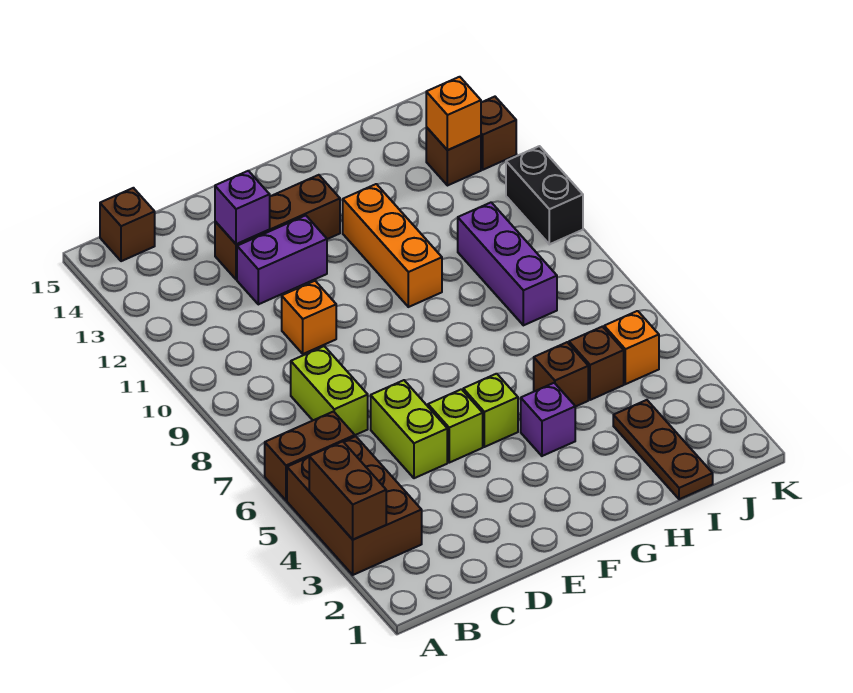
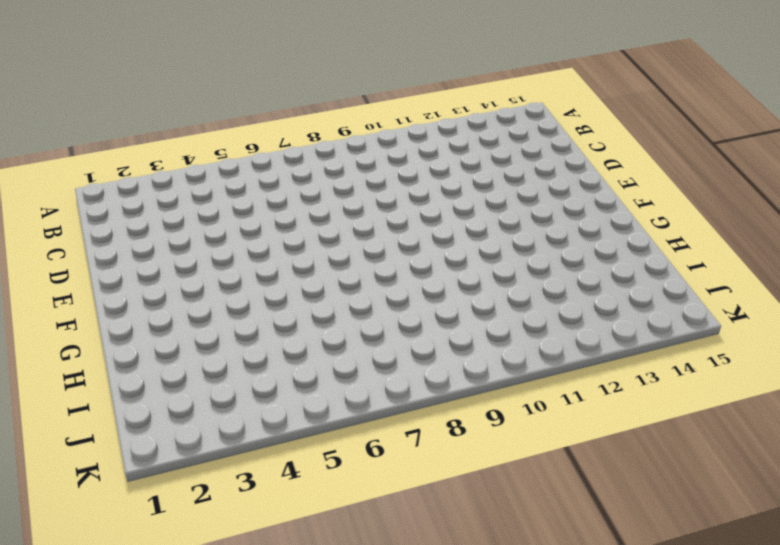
none -> brown brick A3:B5 level 1
none -> brown brick A6:B6 level 1
none -> brown brick B15 level 1

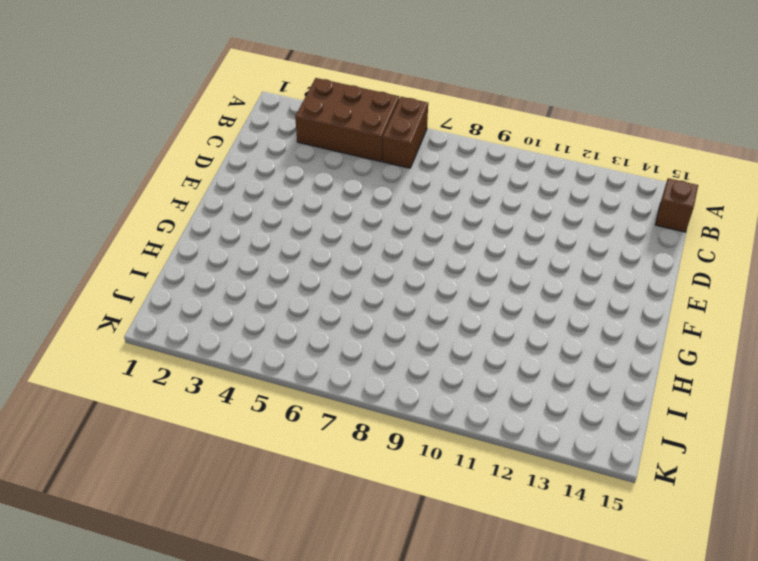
none -> lime brick C7:C8 level 1
none -> lime brick D5:D6 level 1
none -> orange brick D10 level 1

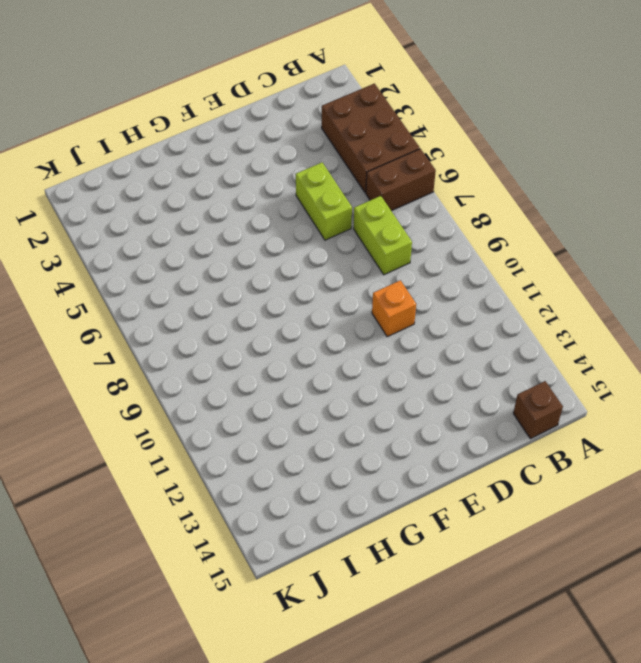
none -> purple brick D12:E12 level 1
none -> brown brick D13:F13 level 1
none -> lime brick E5 level 1

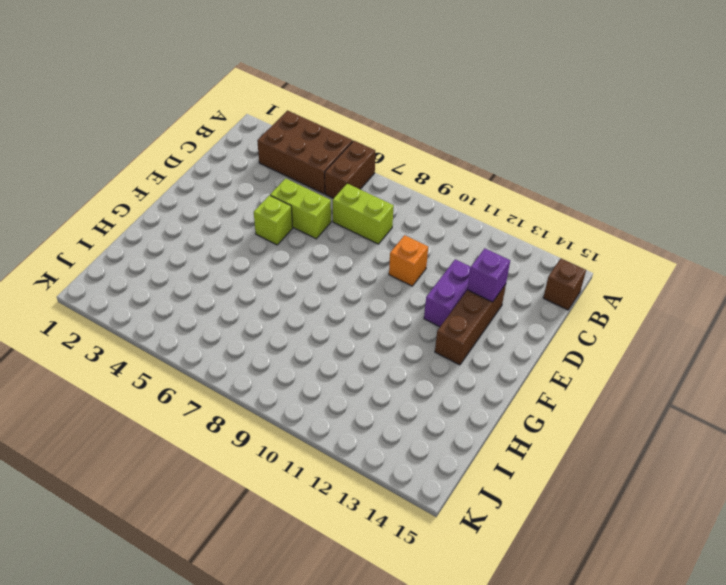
none -> lime brick F5 level 1
none -> purple brick G4 level 1
none -> orange brick G10:G12 level 1

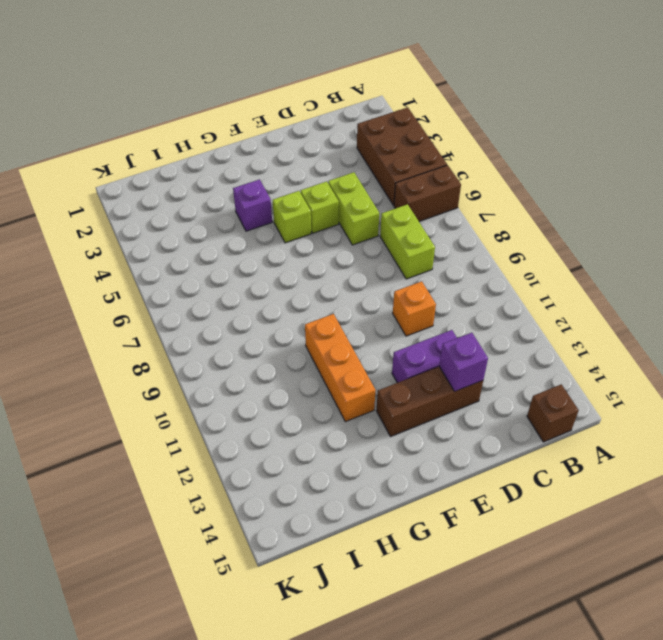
none -> brown brick H5 level 1
none -> brown plate I1:I3 level 1
none -> brown brick I5 level 1

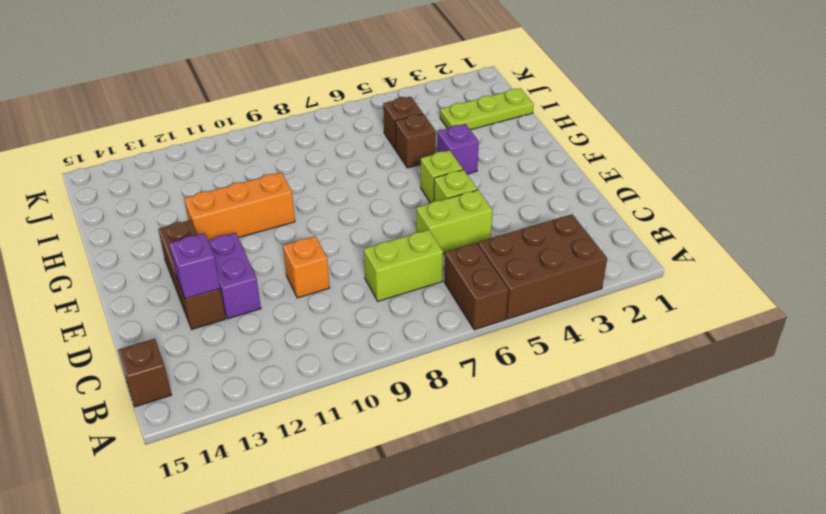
lime plate I1:I3 level 1 -> brown plate I1:I3 level 1
none -> purple brick I8:I10 level 1
none -> orange brick J5 level 1
none -> brown brick J13 level 1

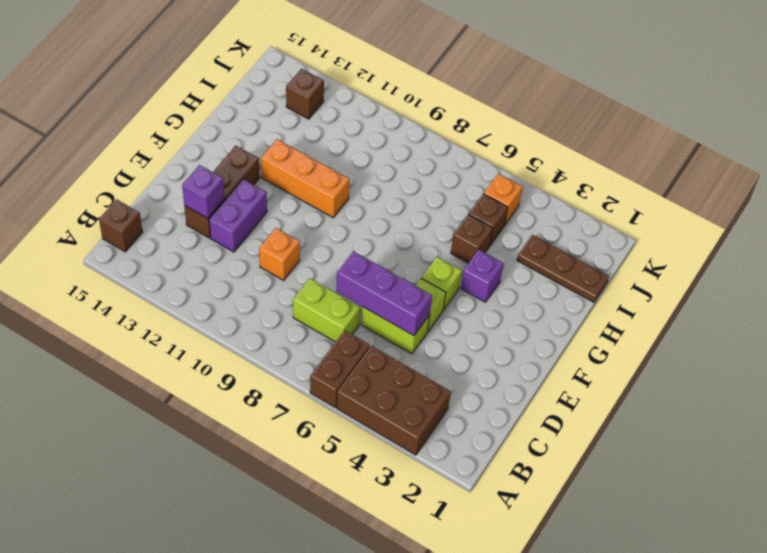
purple brick D5:D7 level 2 -> purple brick I8:I10 level 1
none -> black brick K10:K11 level 1
none -> brown brick K13 level 1
none -> brown brick A3:A4 level 2

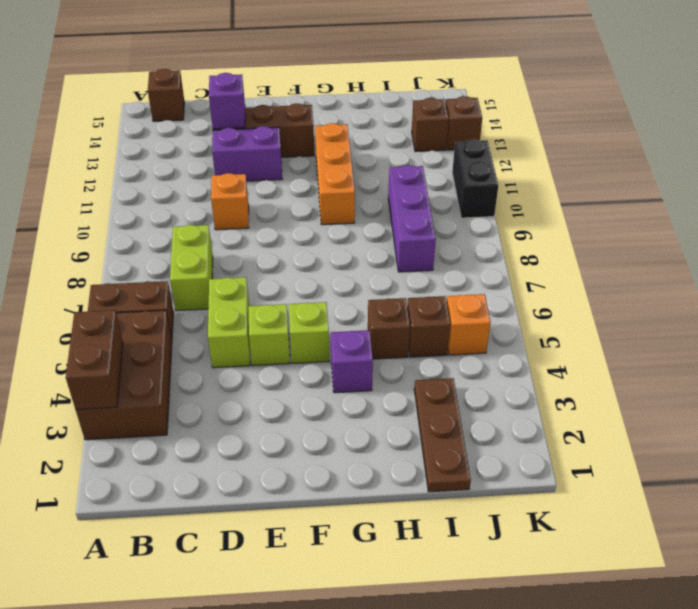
none -> orange brick J13 level 2

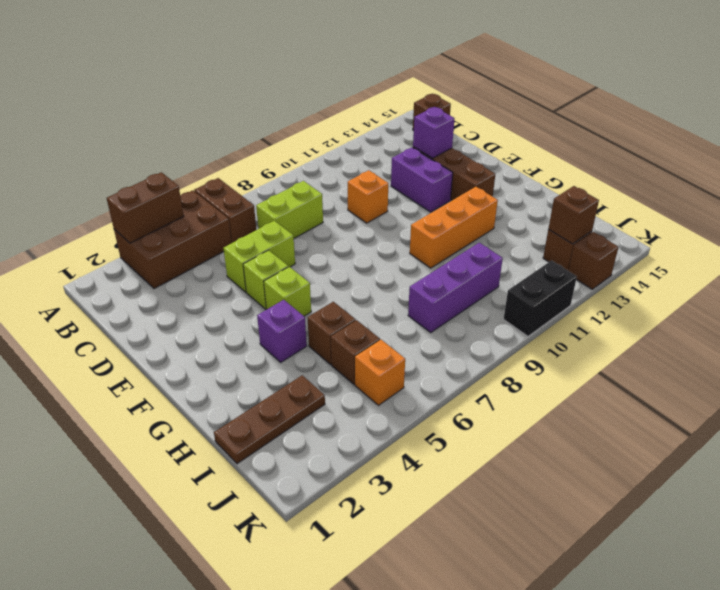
brown brick J13 level 2 -> orange brick J13 level 2

